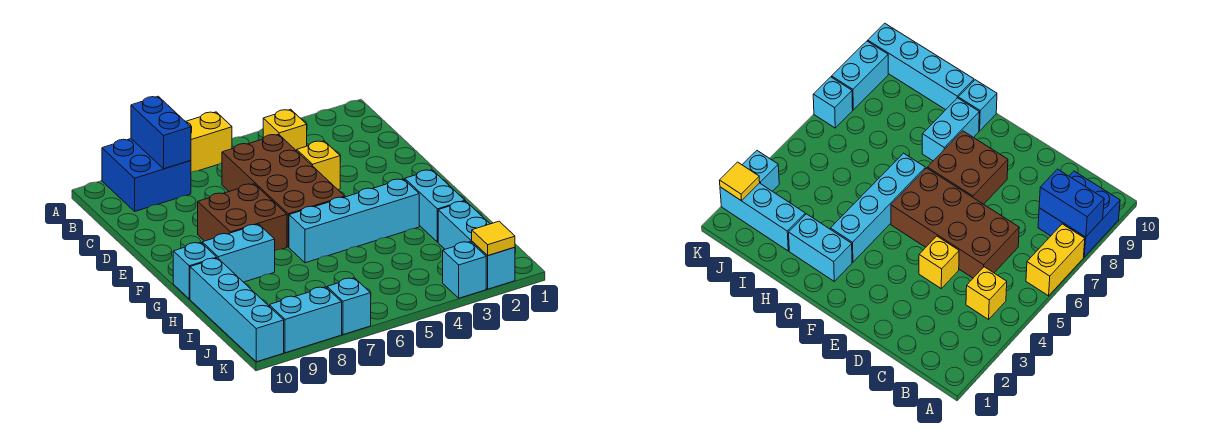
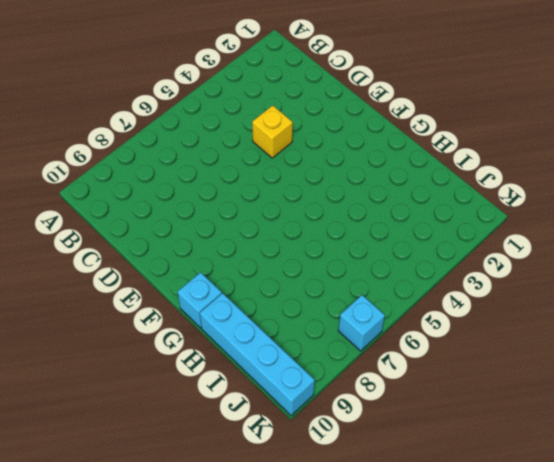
none -> yellow brick A6:A7 level 1
none -> blue brick A8:B9 level 1
none -> yellow brick B4 level 1

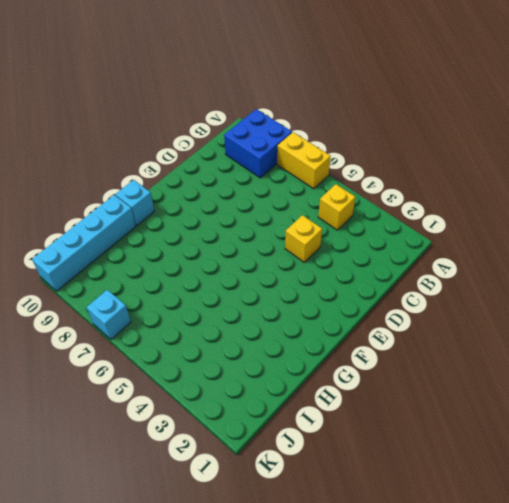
none -> brown brick C5:F6 level 1
none -> brown brick E7:F8 level 1
none -> cyan brick G2:H2 level 1

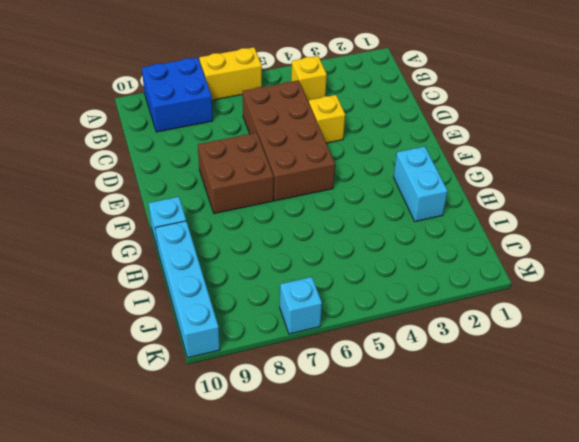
none -> cyan brick G3:G6 level 1
none -> cyan brick G8:G9 level 1
none -> cyan brick I2:K2 level 1

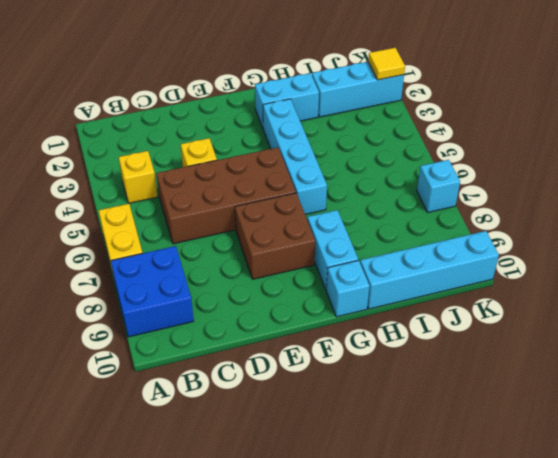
none -> cyan brick K3 level 1
none -> cyan brick K8:K9 level 1
none -> blue brick A8:B8 level 2

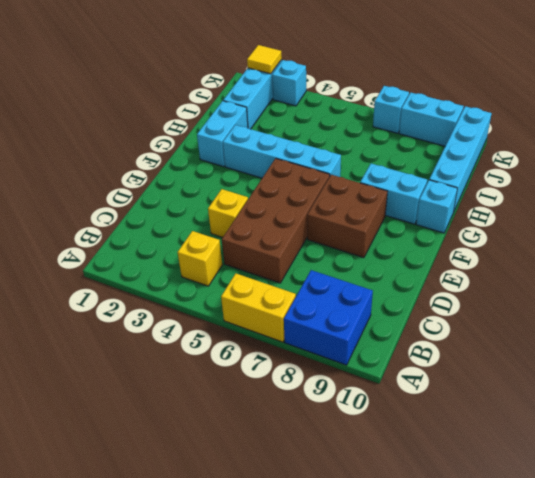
none -> blue brick A8:B8 level 2

